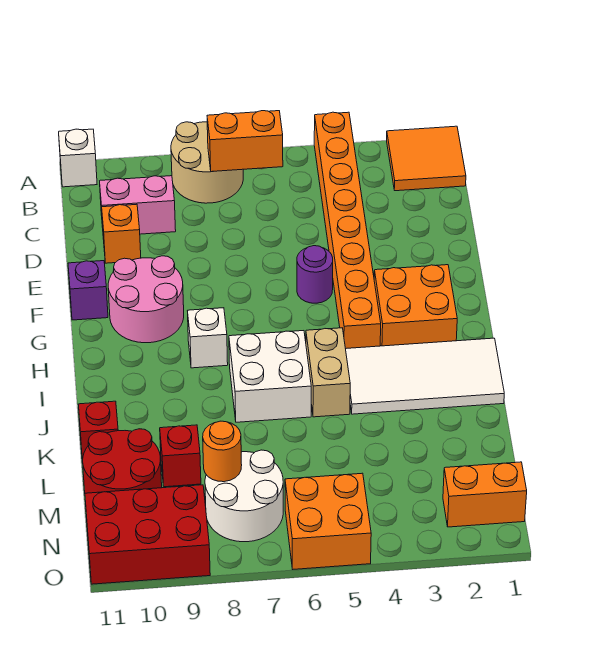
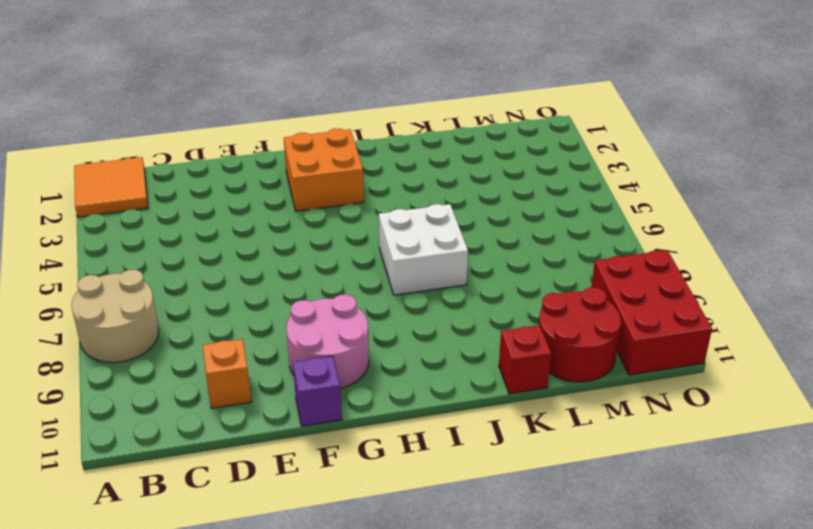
none -> orange brick A4:H4 level 1
none -> white brick A11 level 1
none -> pink brick C9:C10 level 1

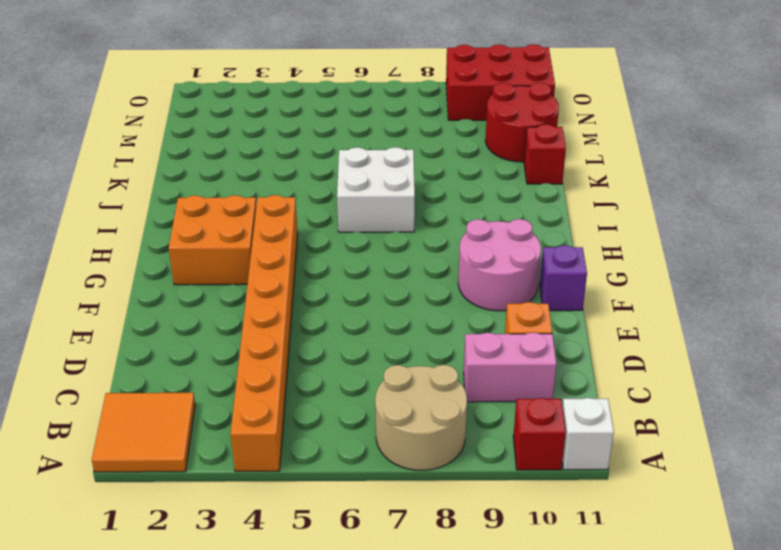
red brick A10 level 1 -> red brick L9 level 1
none -> purple round brick F5 level 1
none -> white brick H8 level 1
none -> white tile I1:J4 level 1

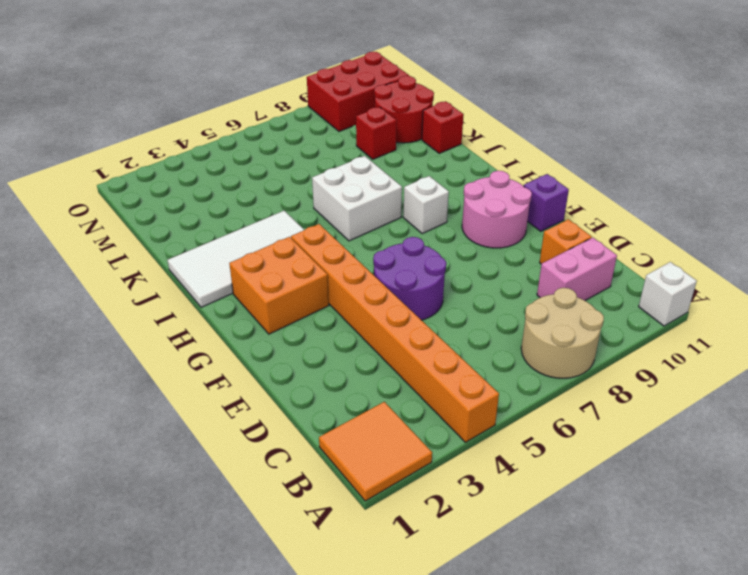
purple round brick E5:F6 level 1 -> purple round brick F5 level 1
none -> tan brick I5:J5 level 1
none -> white round brick M7:N8 level 1
none -> orange brick N1:N2 level 1

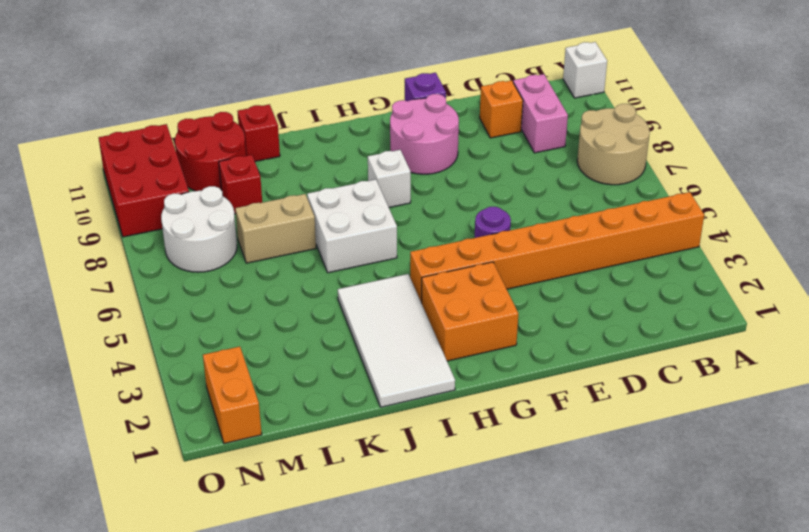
tan brick K7:L7 level 1 -> tan brick I5:J5 level 1
none -> orange tile A1:B2 level 1
none -> orange brick N5:O6 level 1
none -> orange brick B6:B7 level 2

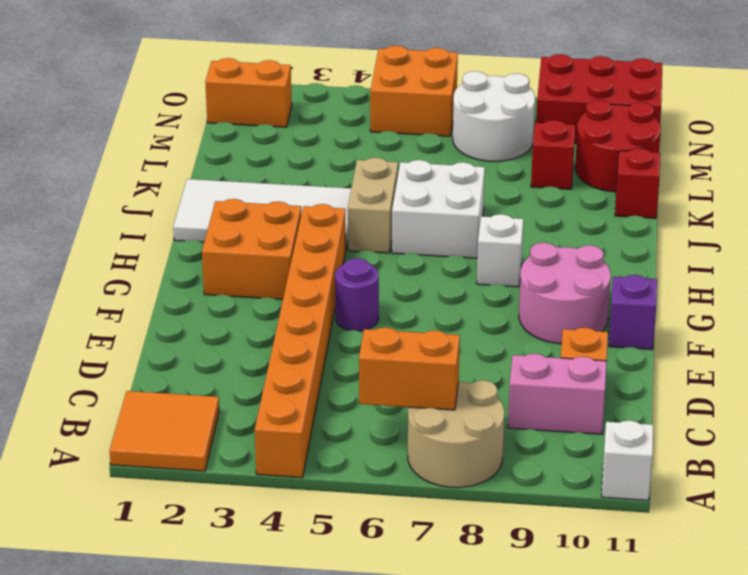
none -> orange round brick M8 level 2

